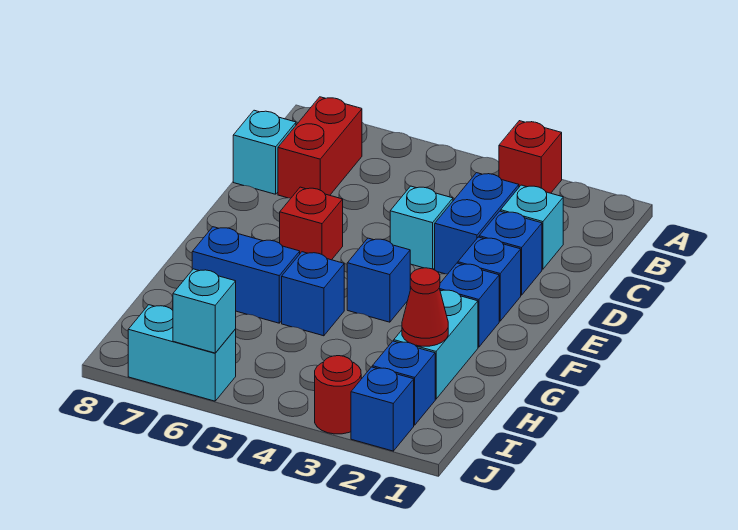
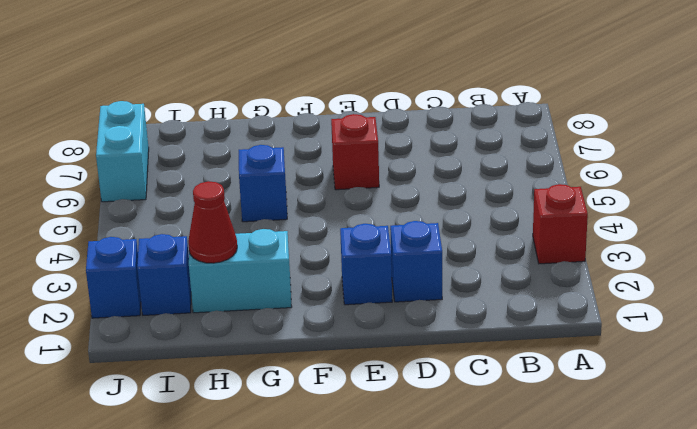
none -> red brick B7:C7 level 1
none -> cyan brick C2 level 1
none -> blue brick C3:D3 level 1

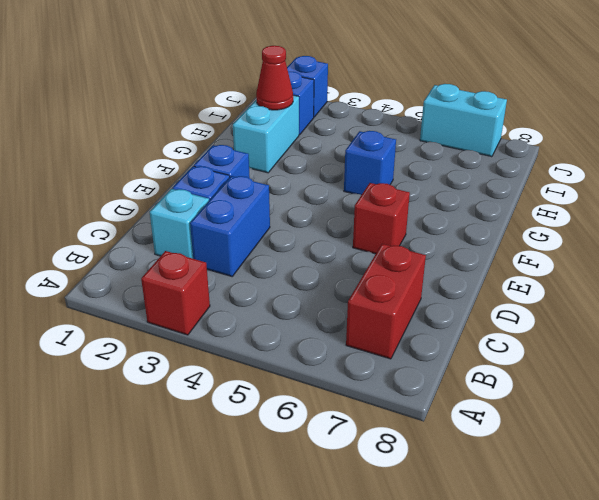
none -> cyan brick C8 level 1
none -> cyan brick D4 level 1
none -> blue brick F2 level 1

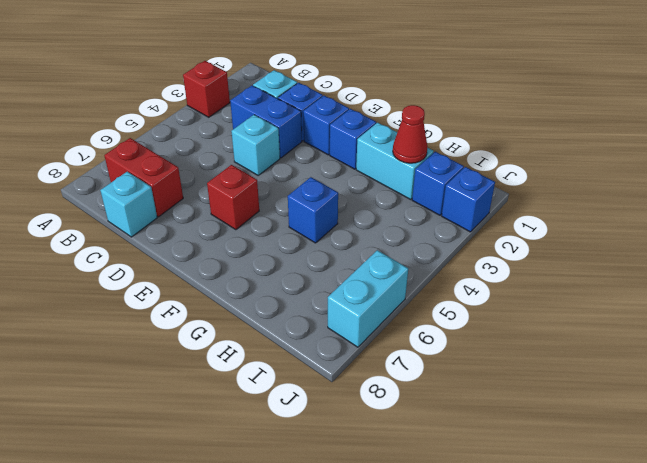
none -> blue brick F4 level 1
none -> blue brick G6:G7 level 1
none -> red round brick J3 level 1

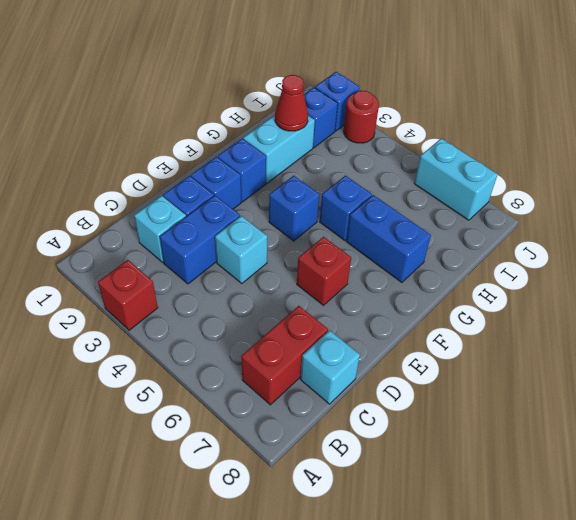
none -> cyan brick J6 level 2

